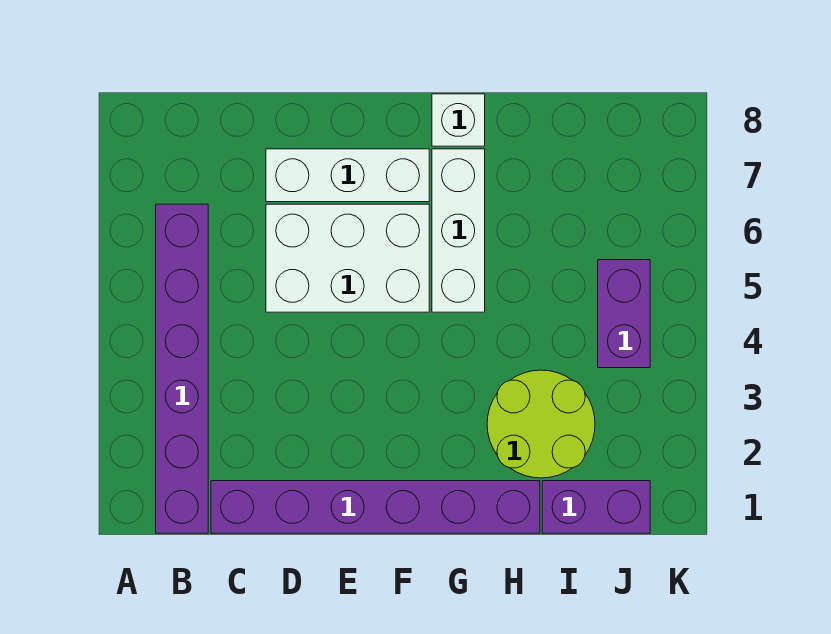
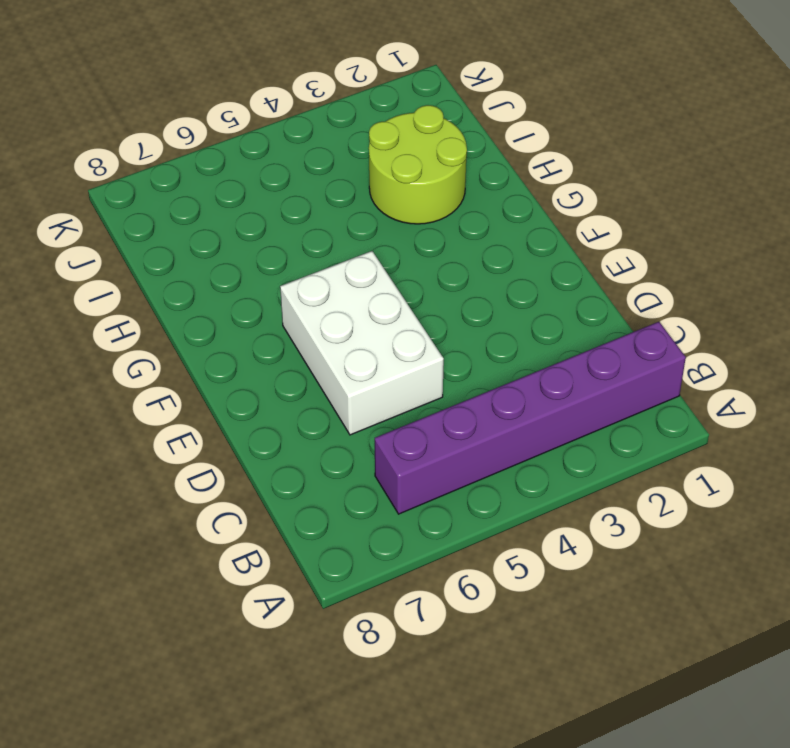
none -> purple brick C1:H1 level 1
none -> white brick D7:F7 level 1

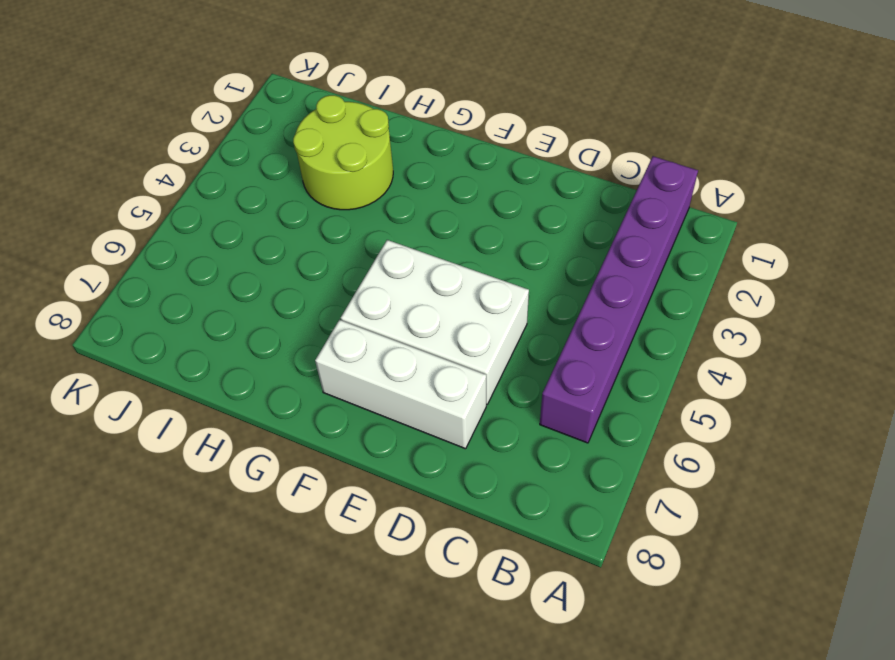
none -> purple brick C1:H1 level 1
none -> white brick G5:G7 level 1

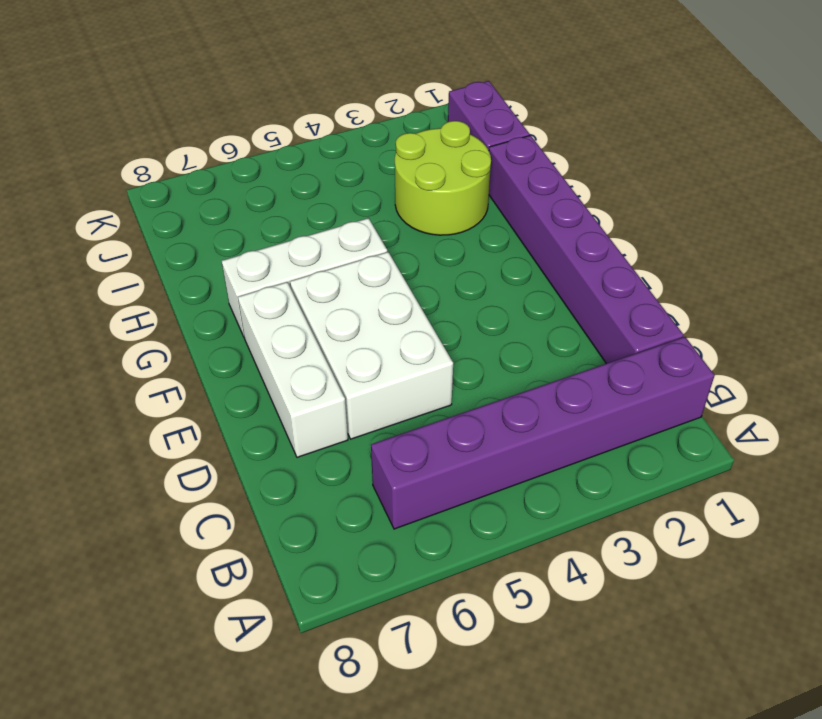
none -> white brick G8 level 1
none -> purple brick J4:J5 level 1

